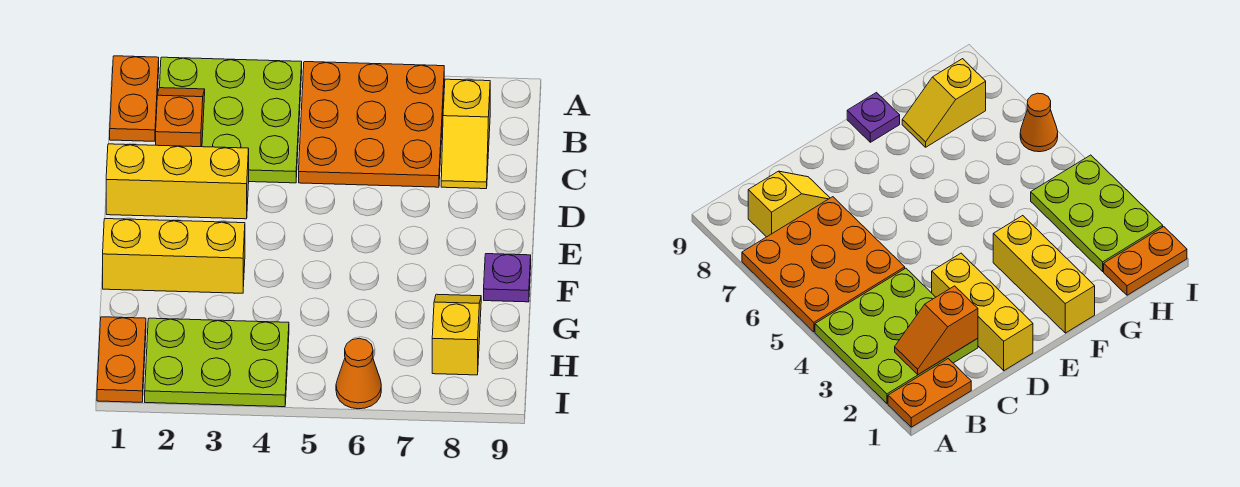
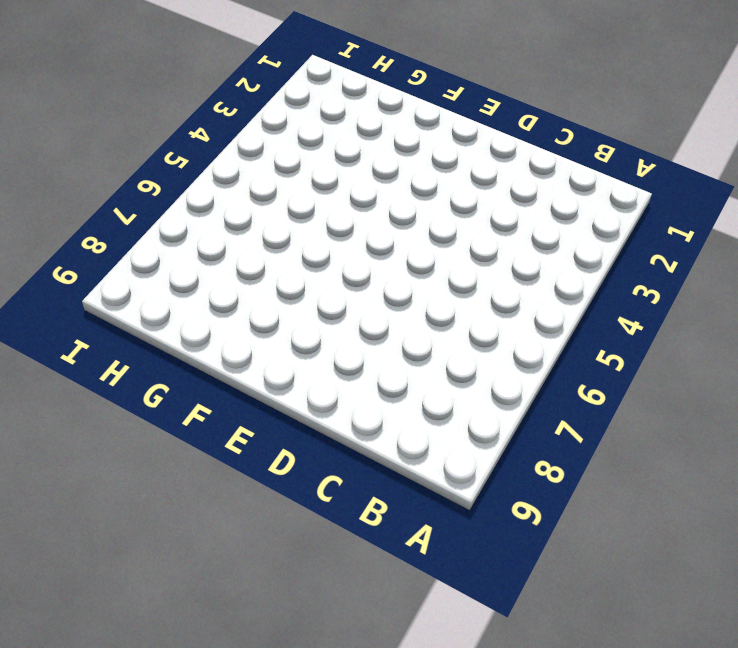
none -> orange plate A1:B1 level 1
none -> lime plate A2:C4 level 1
none -> orange plate A5:C7 level 1

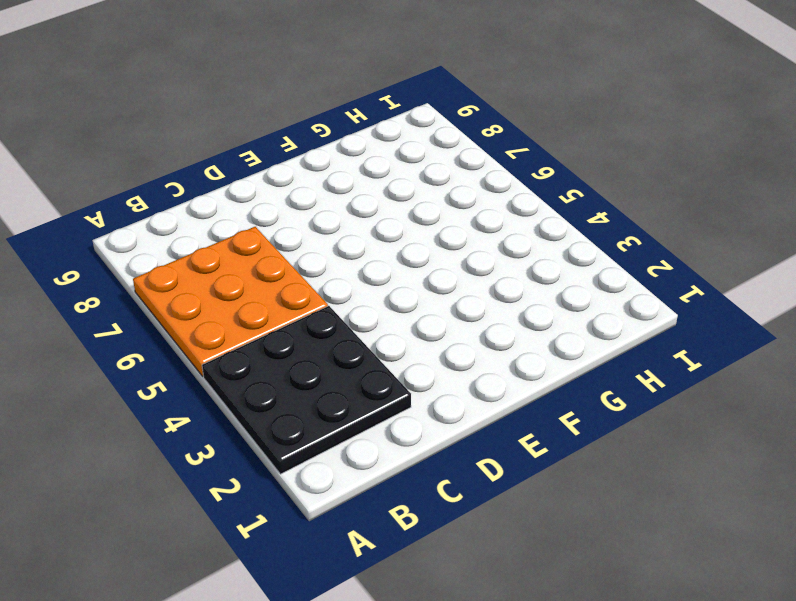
black plate A2:C4 level 1 -> lime plate A2:C4 level 1
none -> orange plate A1:B1 level 1
none -> yellow slope B8:C8 level 1 top B
none -> yellow brick D1:D3 level 1

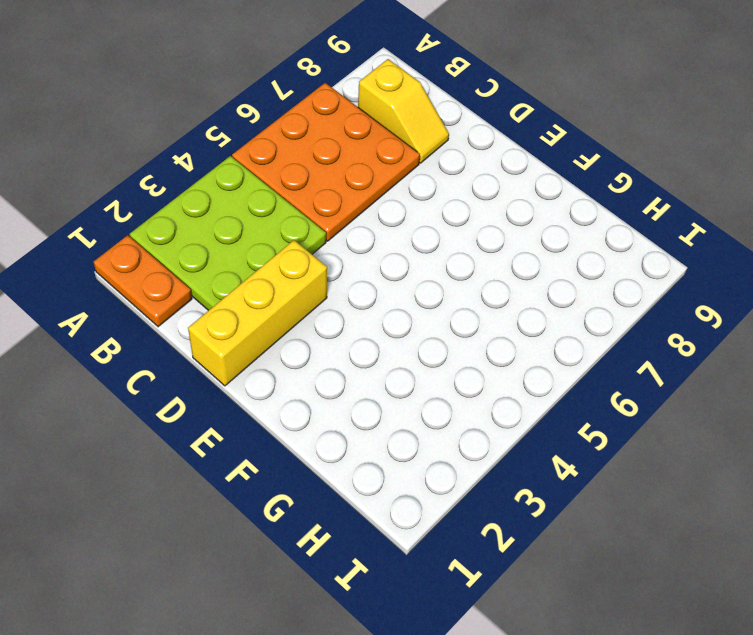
none -> yellow brick F1:F3 level 1
none -> purple plate F9 level 1
none -> yellow slope G8:H8 level 1 top H

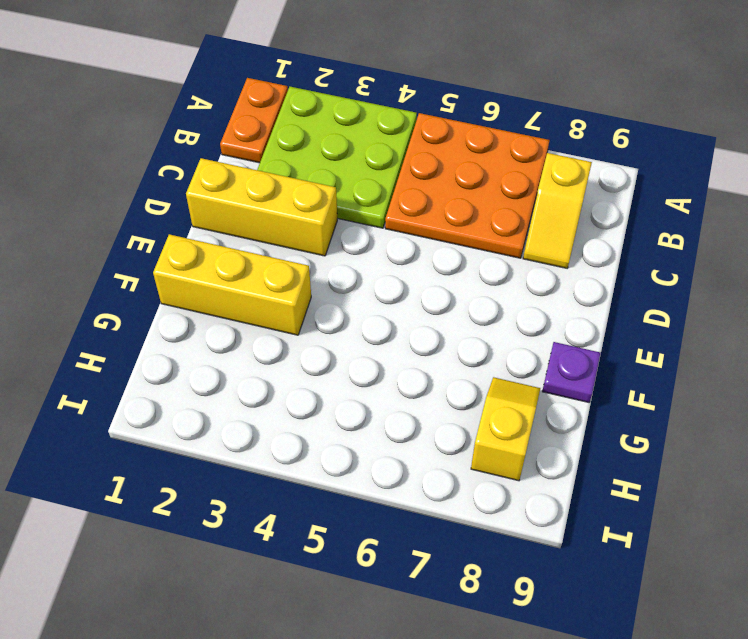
none -> orange plate H1:I1 level 1
none -> lime plate H2:I4 level 1
none -> orange cone I6 level 1

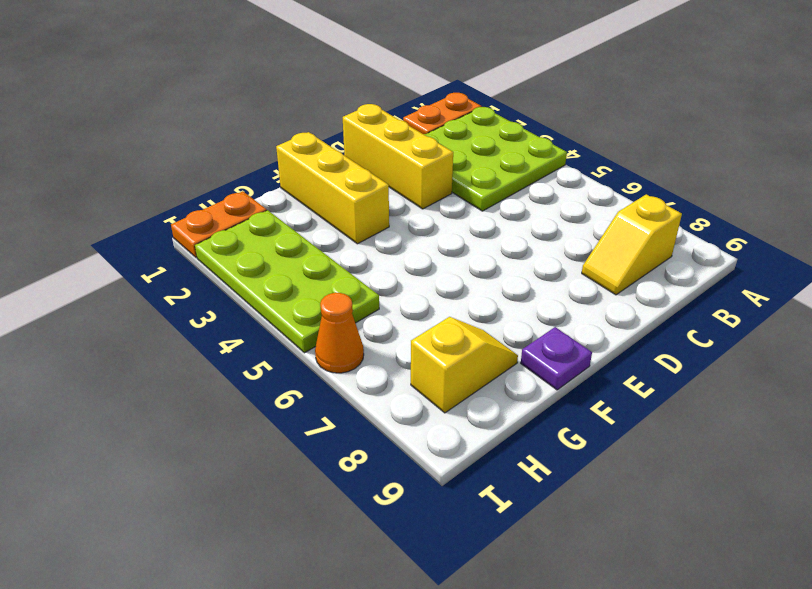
lime plate H2:I5 level 1 -> lime plate H2:I4 level 1
none -> orange plate A5:C7 level 1
none -> orange slope B2:C2 level 2 top C

